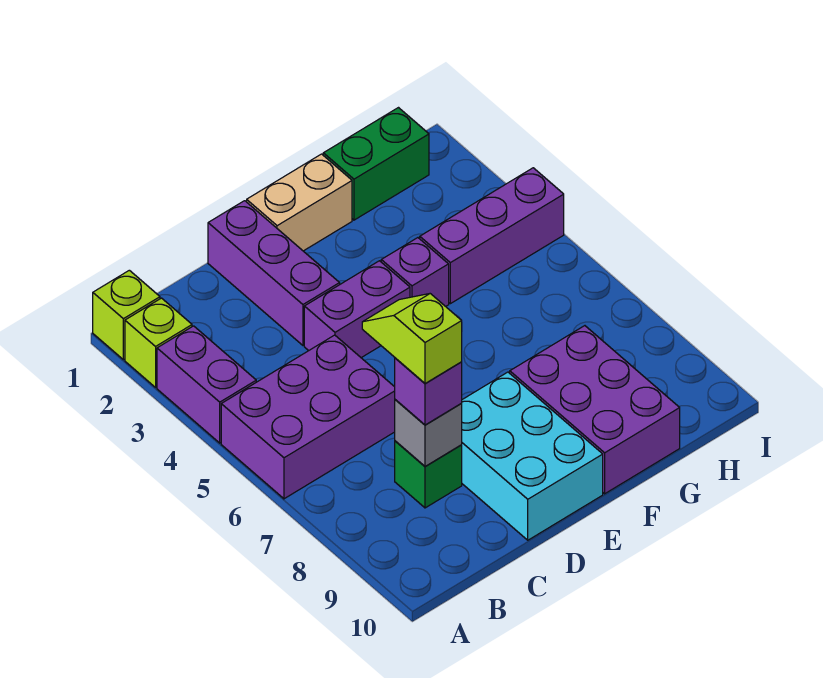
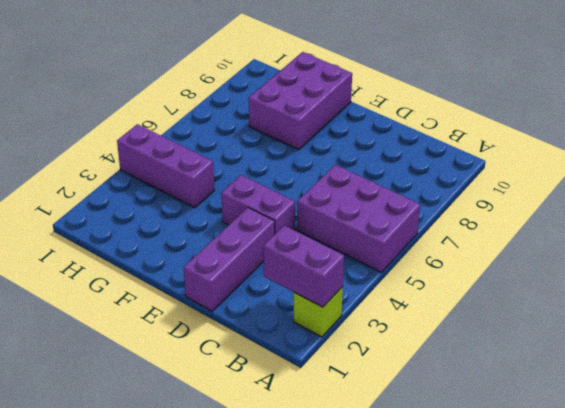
purple brick A2:B2 level 2 -> purple brick A3:A4 level 1
none -> lime brick A1 level 1
none -> green brick C8 level 1
none -> cyan brick D8:E10 level 1

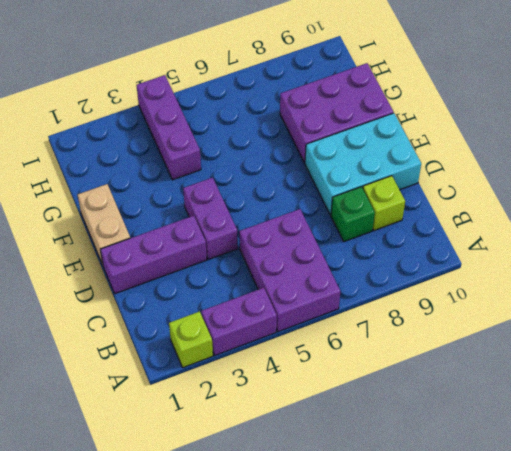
lime brick C9 level 1 -> lime brick A1 level 1
none -> purple brick F4 level 1
none -> green brick G1:H1 level 1
none -> grey brick C8 level 2

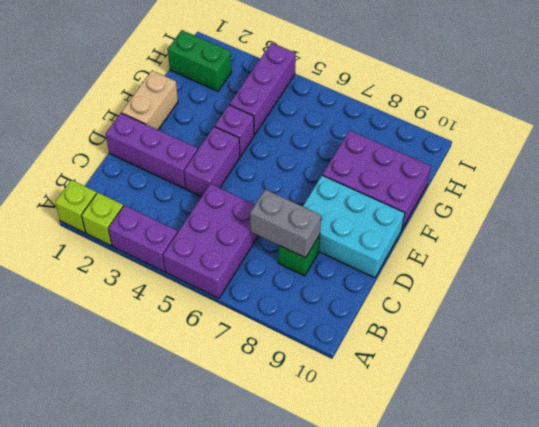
grey brick C7:C8 level 2 -> grey brick C8 level 2
green brick H1:H2 level 1 -> green brick G1:H1 level 1
none -> purple brick C8 level 3
none -> lime slope C7:C8 level 4 top 8

